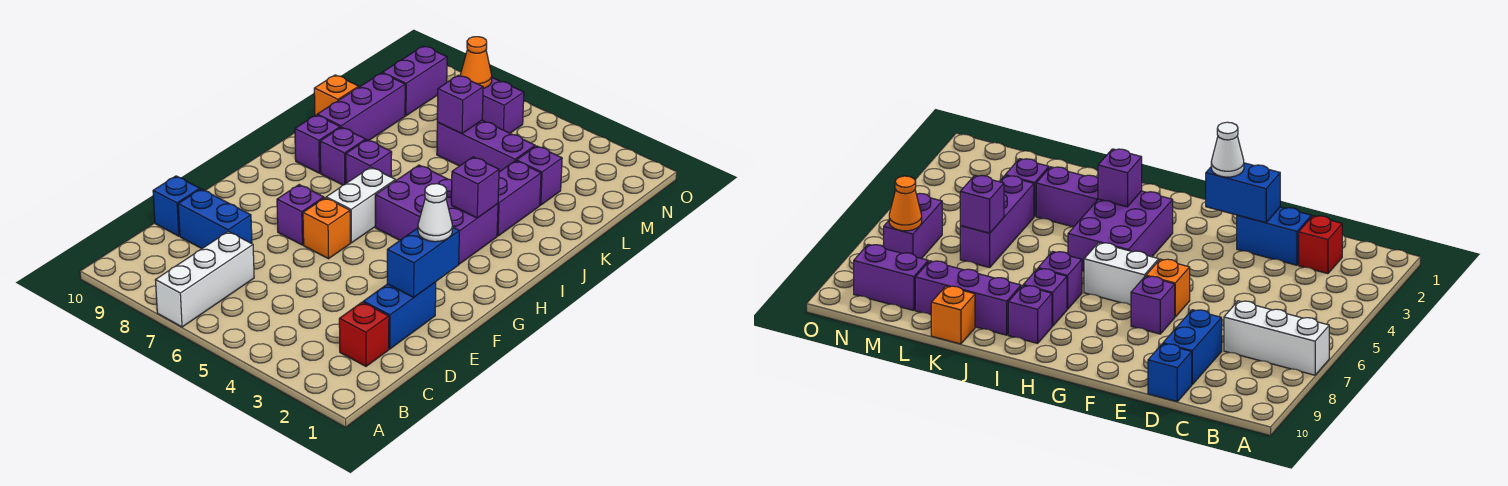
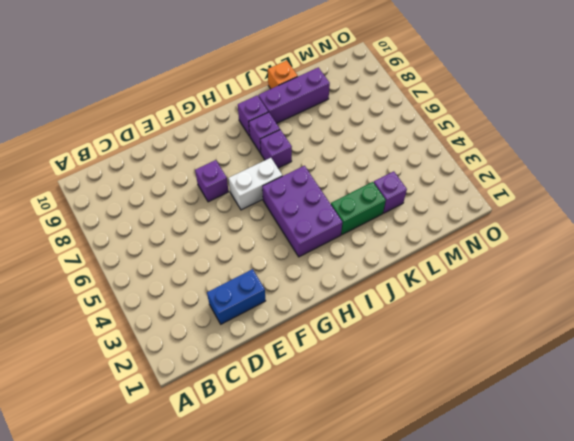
green brick J3:K3 level 1 -> purple brick J3:K3 level 1
none -> white brick A7:C7 level 1
none -> red brick C2 level 1
none -> blue brick D8:D9 level 1

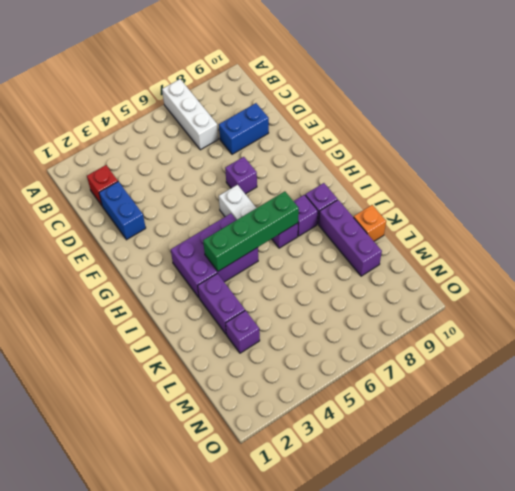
green brick I4:I7 level 2 -> none
none -> blue brick D10 level 1
none -> orange brick F6 level 1
none -> purple brick L4:L6 level 1

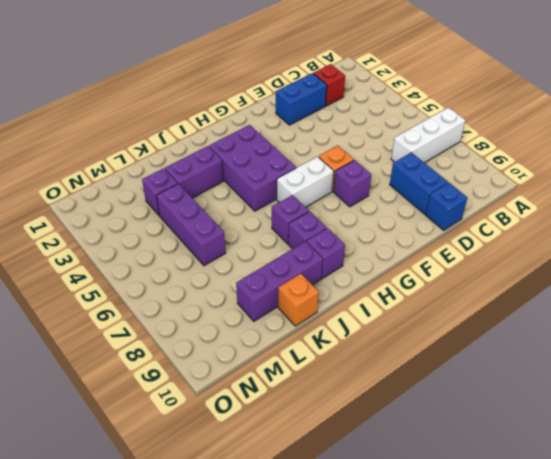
none -> purple brick M9:N9 level 1
none -> purple brick N6:N7 level 1
none -> blue brick E2:F2 level 2

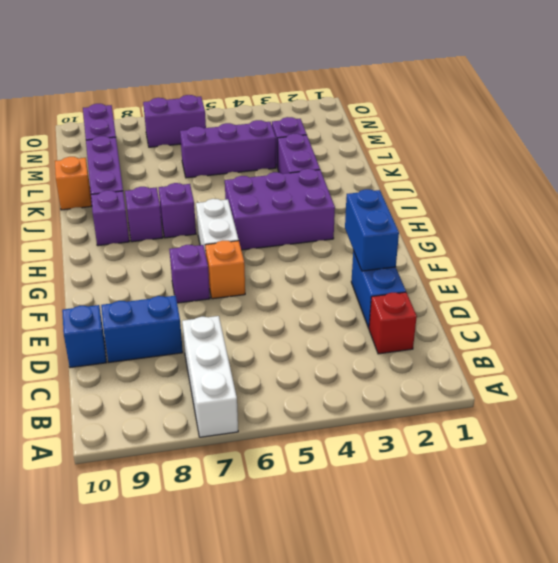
none -> purple brick I3 level 2
none -> purple brick L6 level 2
none -> orange cone N7 level 2

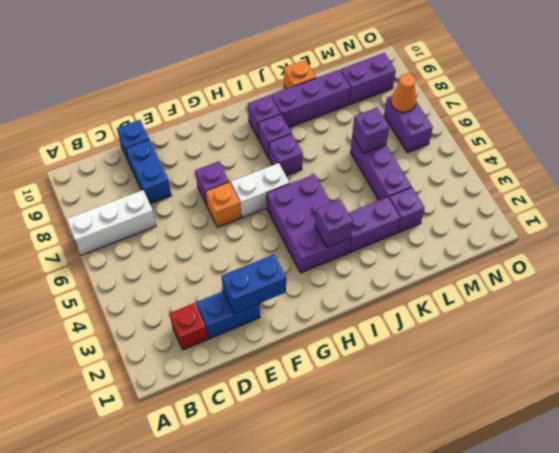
none -> white cone F2 level 3

